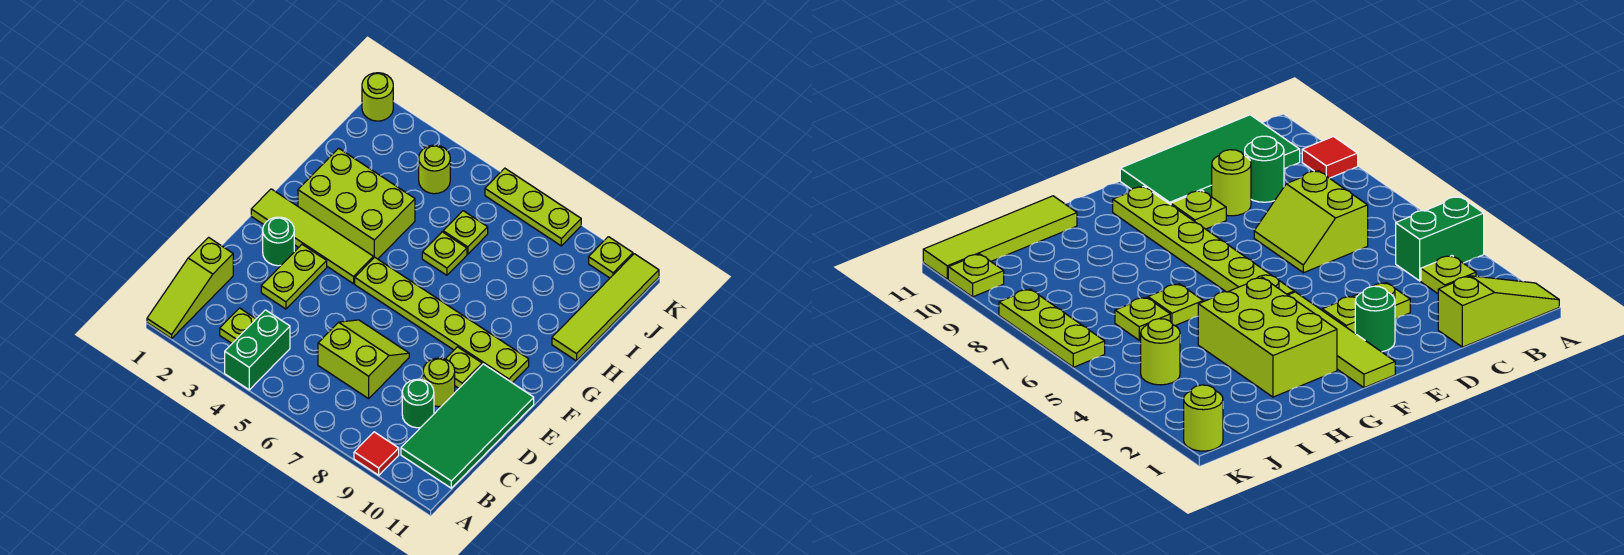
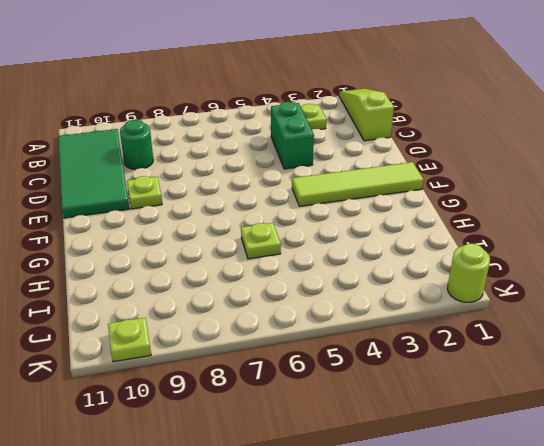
green brick C4:D4 level 1 -> green brick A4:B4 level 1
none -> red tile A9 level 1
none -> lime slope C6:D7 level 1 top C
none -> lime plate D3:E3 level 1

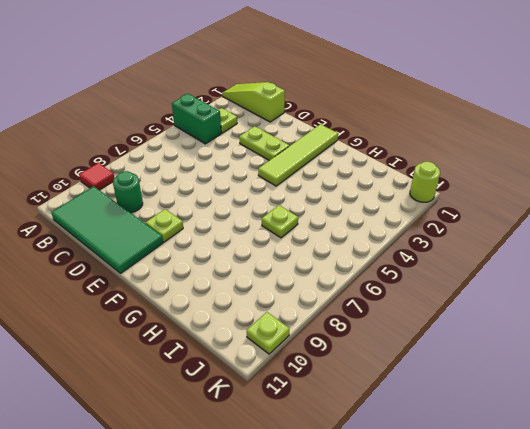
none -> lime slope C6:D7 level 1 top C
none -> lime round brick D9 level 1
none -> green round brick E2 level 1

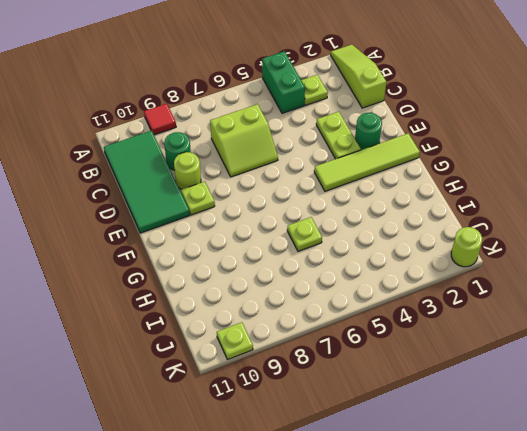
none -> lime plate F5:F10 level 1
none -> lime brick G2:H4 level 1
none -> lime tile H11:K11 level 1

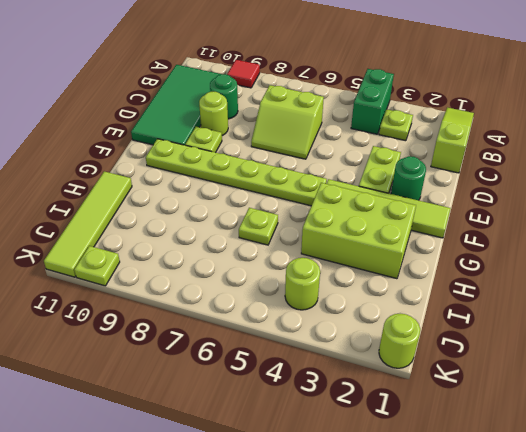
none -> lime plate I6 level 1
none -> lime plate K6:K8 level 1

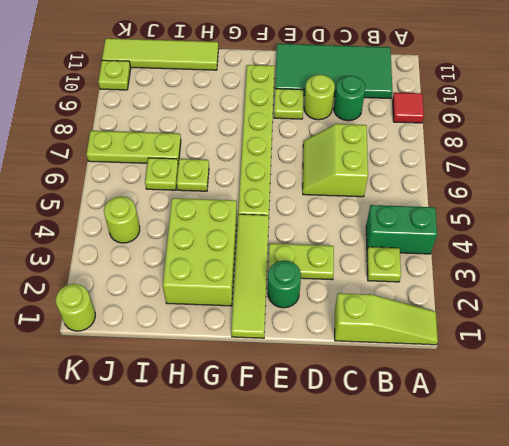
lime plate I7:K7 level 1 -> lime plate K6:K8 level 1

